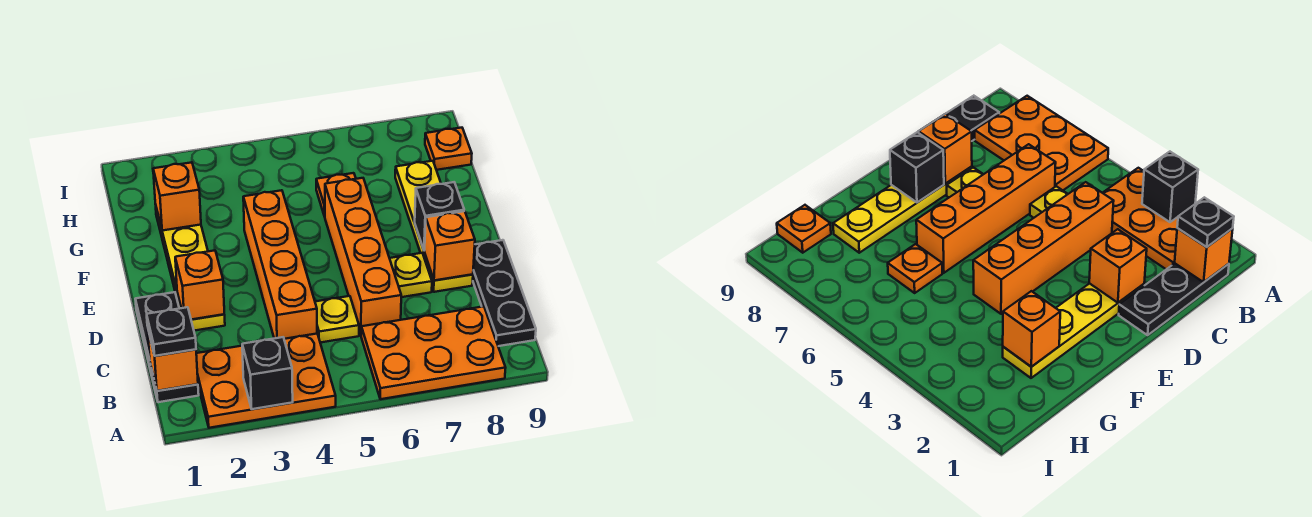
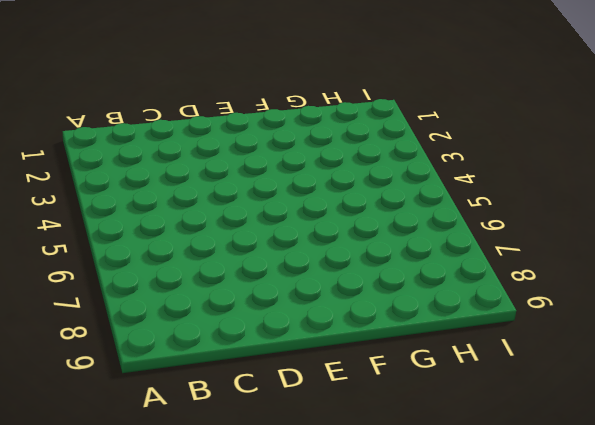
none -> orange plate A2:B4 level 1
none -> orange plate A6:B8 level 1
none -> black plate B1:D1 level 1

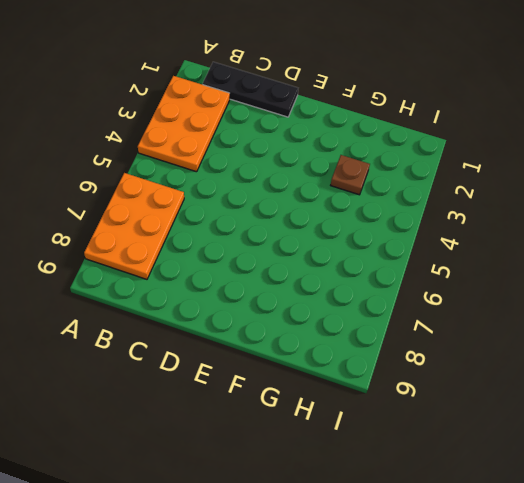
brown plate G3 level 1 -> none
none -> black plate B9:D9 level 1
none -> orange brick C4:F4 level 1
none -> yellow plate C5 level 1

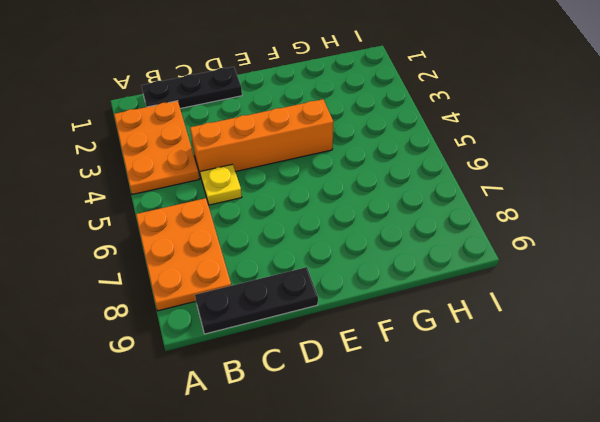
none -> orange brick C6:F6 level 1
none -> yellow plate D2:G2 level 1
none -> yellow plate D7 level 1

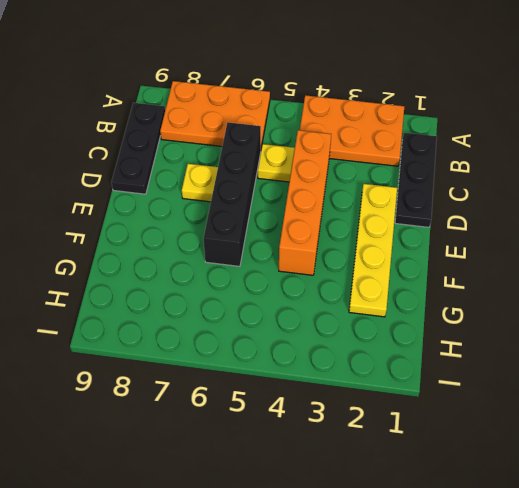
black brick C6:F6 level 1 -> orange brick C6:F6 level 1
none -> yellow plate D8:G8 level 1
none -> orange plate G6 level 1
none -> orange plate H9 level 1

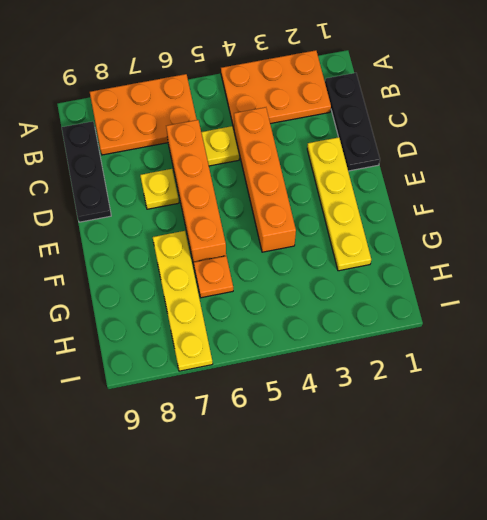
yellow plate F7:I7 level 1 -> yellow plate D8:G8 level 1
none -> orange plate H9 level 1
none -> black brick A3 level 2
none -> orange brick B1 level 2

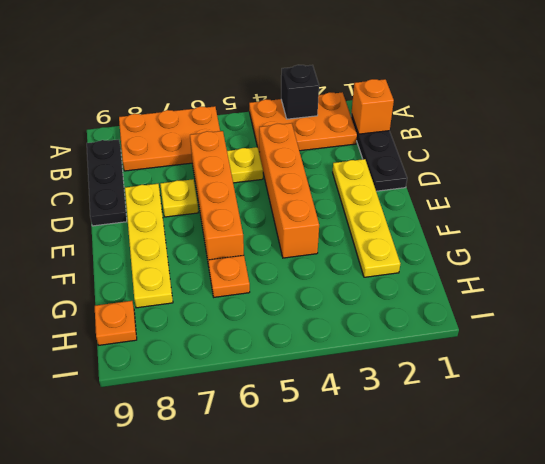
none -> orange brick D2 level 2
none -> orange brick D8 level 2
none -> black brick E8 level 2

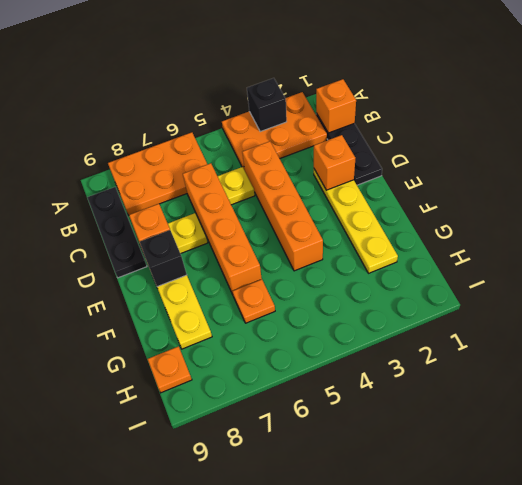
none -> orange brick G2 level 2
none -> black plate B1 level 3

